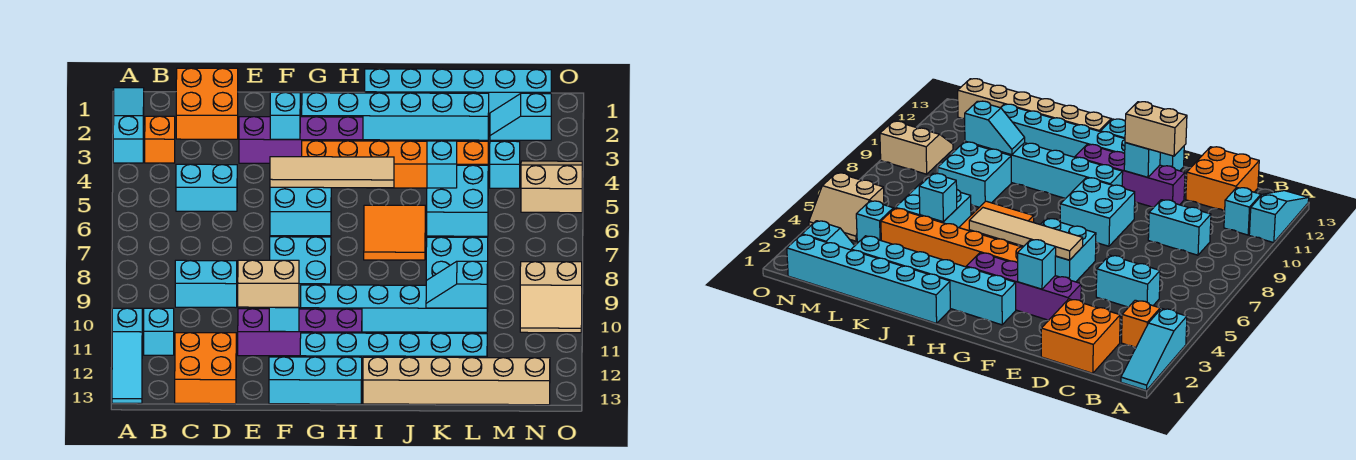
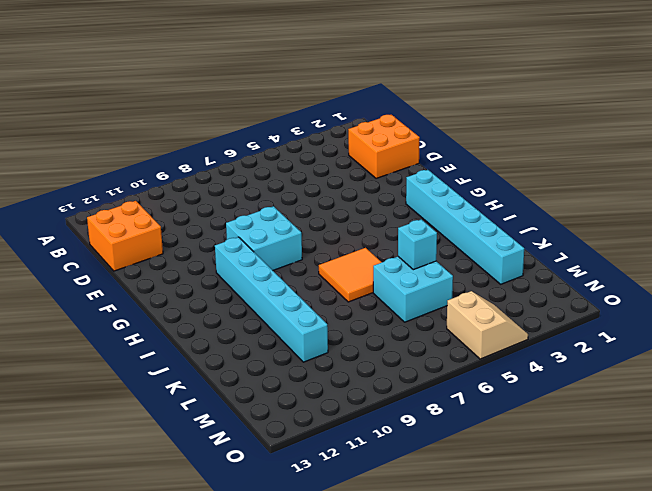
none -> cyan slope A1:A3 level 1 top 3
none -> cyan slope A11:A13 level 1 top 11
none -> orange brick B3 level 1
none -> cyan brick B11 level 1

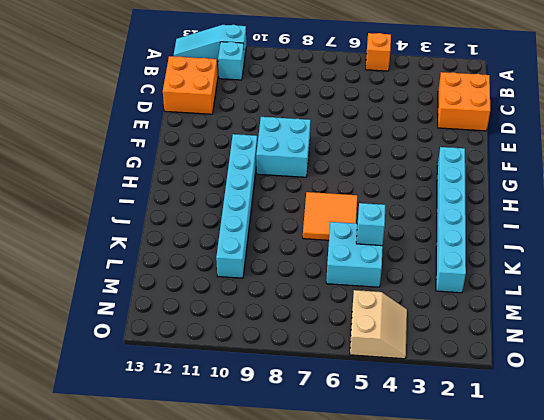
orange brick A5 level 1 -> orange brick B3 level 1
none -> cyan slope A1:A3 level 1 top 3
none -> cyan brick C5:D5 level 1
none -> cyan brick C9:D9 level 1
none -> purple brick E3:H3 level 1

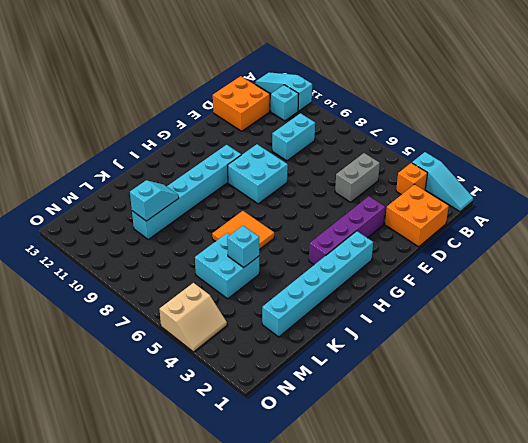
grey brick C5:D5 level 1 -> cyan brick C5:D5 level 1
none -> purple brick E11:H11 level 1
none -> cyan brick F5:G6 level 1
none -> cyan brick F13:H13 level 1
none -> orange brick G4:L4 level 1

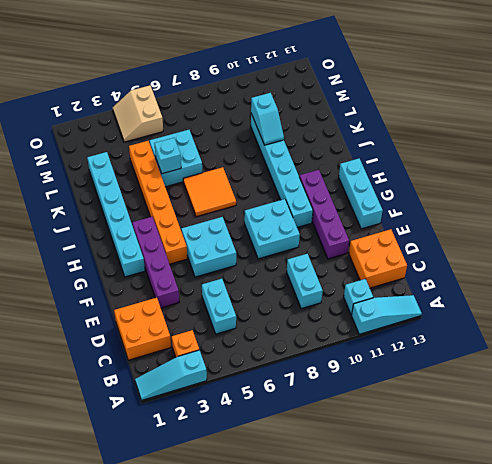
none -> cyan brick G12:L12 level 1
none -> cyan brick I1:N1 level 1
none -> tan brick I13:N13 level 1
none -> cyan brick K8:L9 level 1

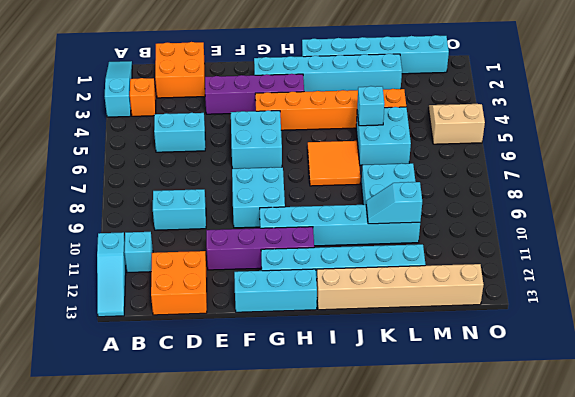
none -> cyan slope M2:N2 level 1 top N
none -> cyan brick M4 level 1
none -> tan slope N9:O10 level 1 top 9
none -> cyan brick F3 level 2

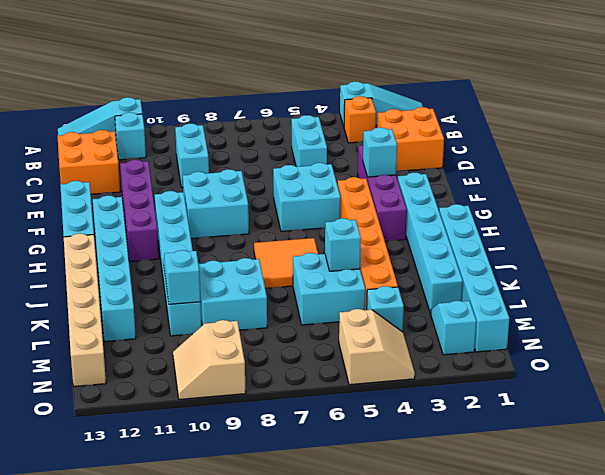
none -> tan tile F5:I5 level 2
none -> cyan brick F11 level 2
none -> tan brick E11:F11 level 3

